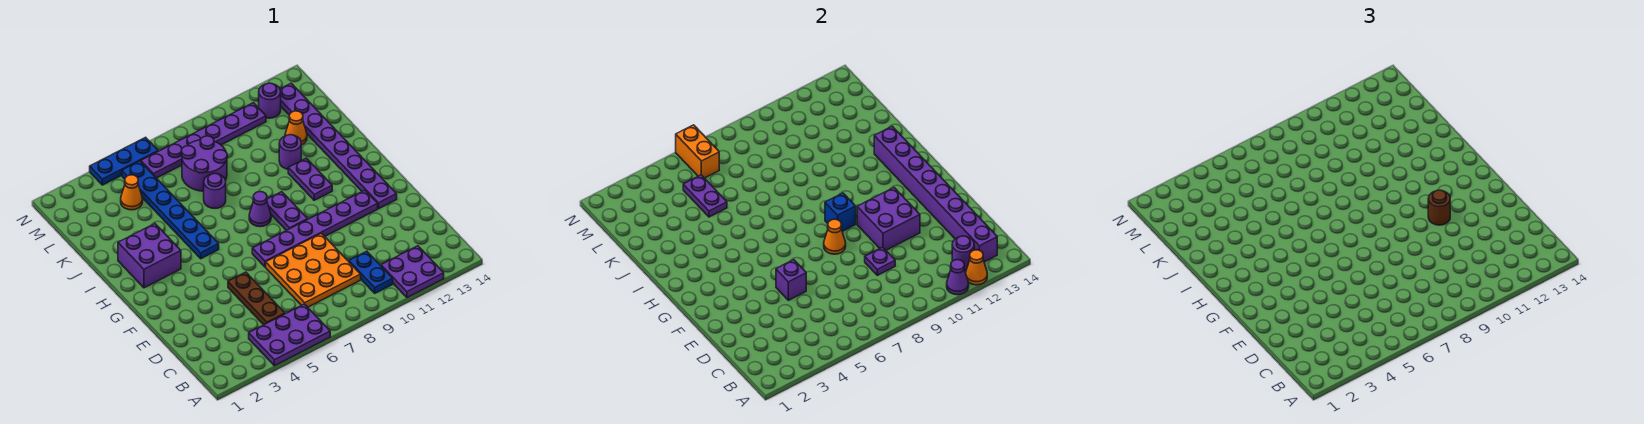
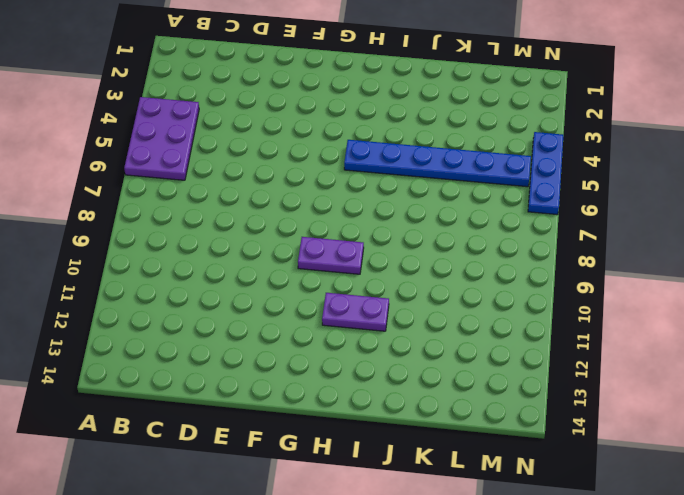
none -> purple plate A11:B12 level 1
none -> blue plate B10:C10 level 1
none -> brown plate C5:E5 level 1
none -> orange plate C7:E9 level 1

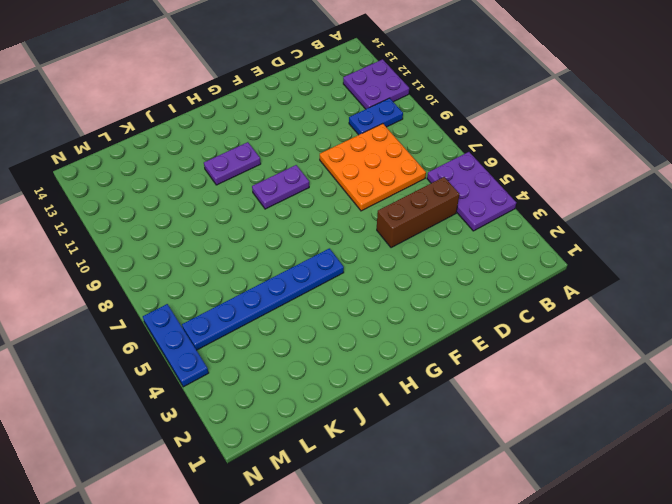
brown brick C5:E5 level 1 -> brown plate C5:E5 level 1
none -> purple plate F7:F12 level 1
none -> purple plate F13:M13 level 1
none -> purple brick H2:I3 level 1
none -> purple cone H8 level 1

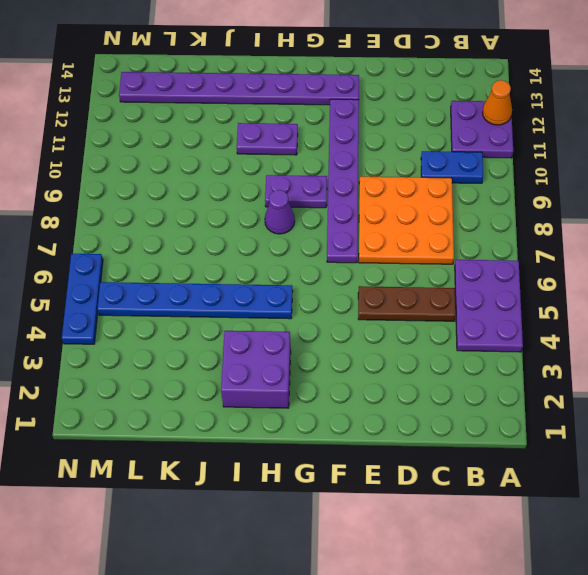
none -> purple round brick J7 level 1
none -> purple round brick J11 level 1
none -> purple round brick K7:L8 level 1
none -> orange cone K12 level 1

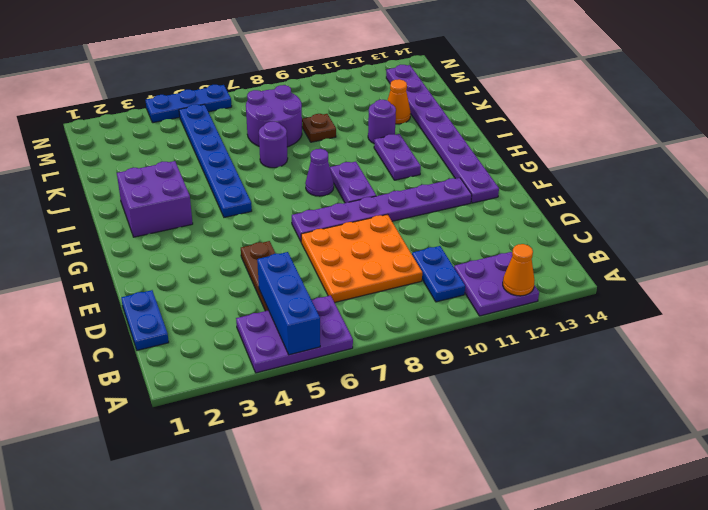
blue brick A5:C5 level 2 -> none
blue plate C1:D1 level 1 -> none
brown plate K9 level 1 -> none
none -> orange cone L4 level 1
none -> purple plate M6:M11 level 1
none -> purple round brick M12 level 1
none -> purple cone A11 level 2

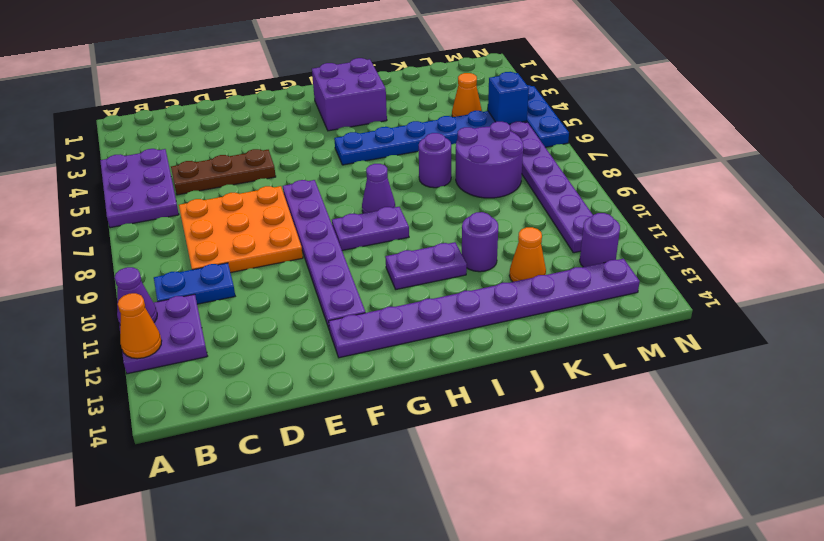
blue brick M5 level 2 -> blue brick G9 level 2
none -> purple round brick B12 level 2
none -> purple brick B13:I13 level 2
none -> purple plate D9 level 2
none -> purple brick E5 level 2

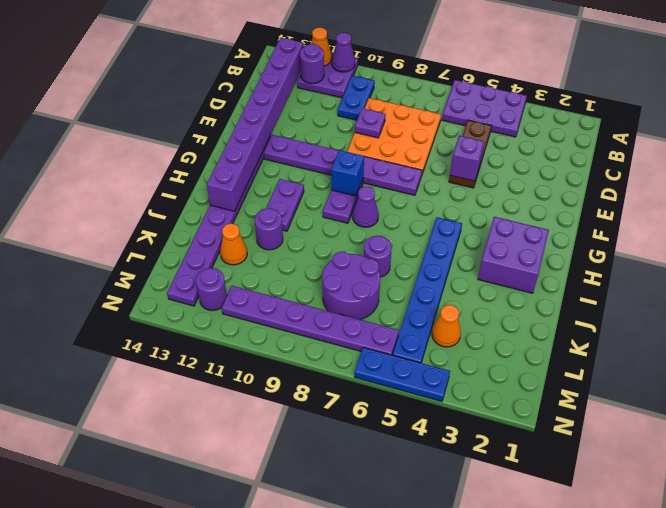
none -> purple brick E10:F11 level 2
none -> orange cone F8 level 2
none -> purple plate K5:L5 level 2
none -> orange brick M6:N6 level 2

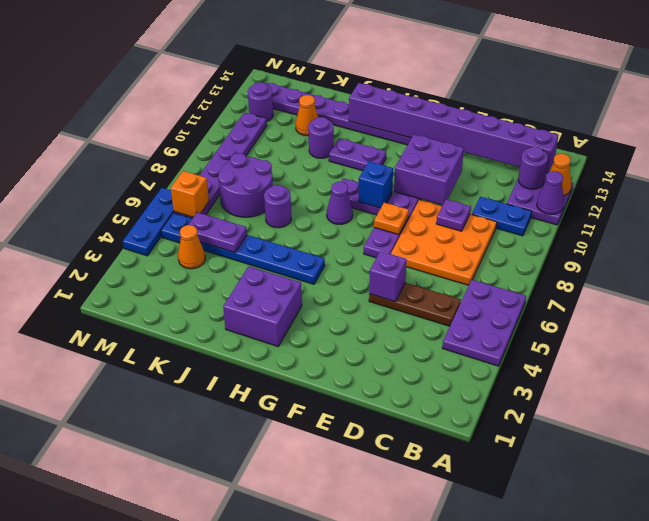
orange plate F8 level 2 -> orange cone F8 level 2
orange brick M6 level 2 -> orange brick M6:N6 level 2
none -> brown round brick F11 level 3

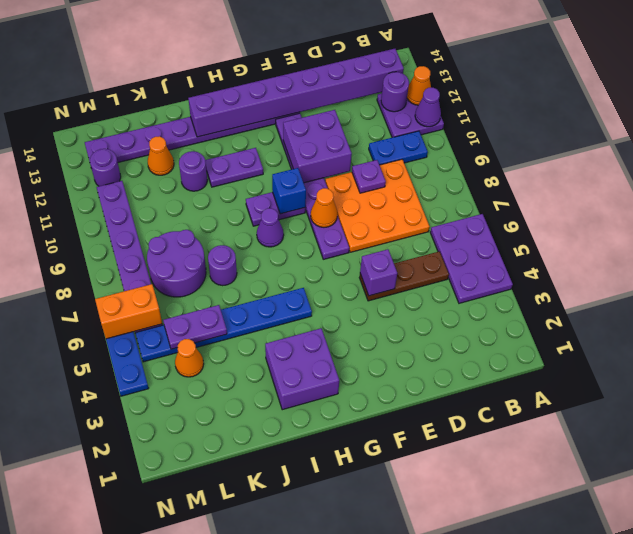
none -> brown round brick F11 level 3

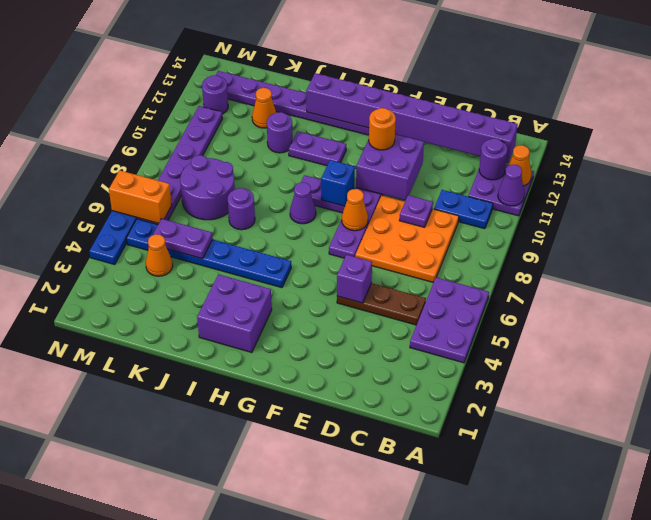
orange round brick F11 level 3 -> brown round brick F11 level 3

